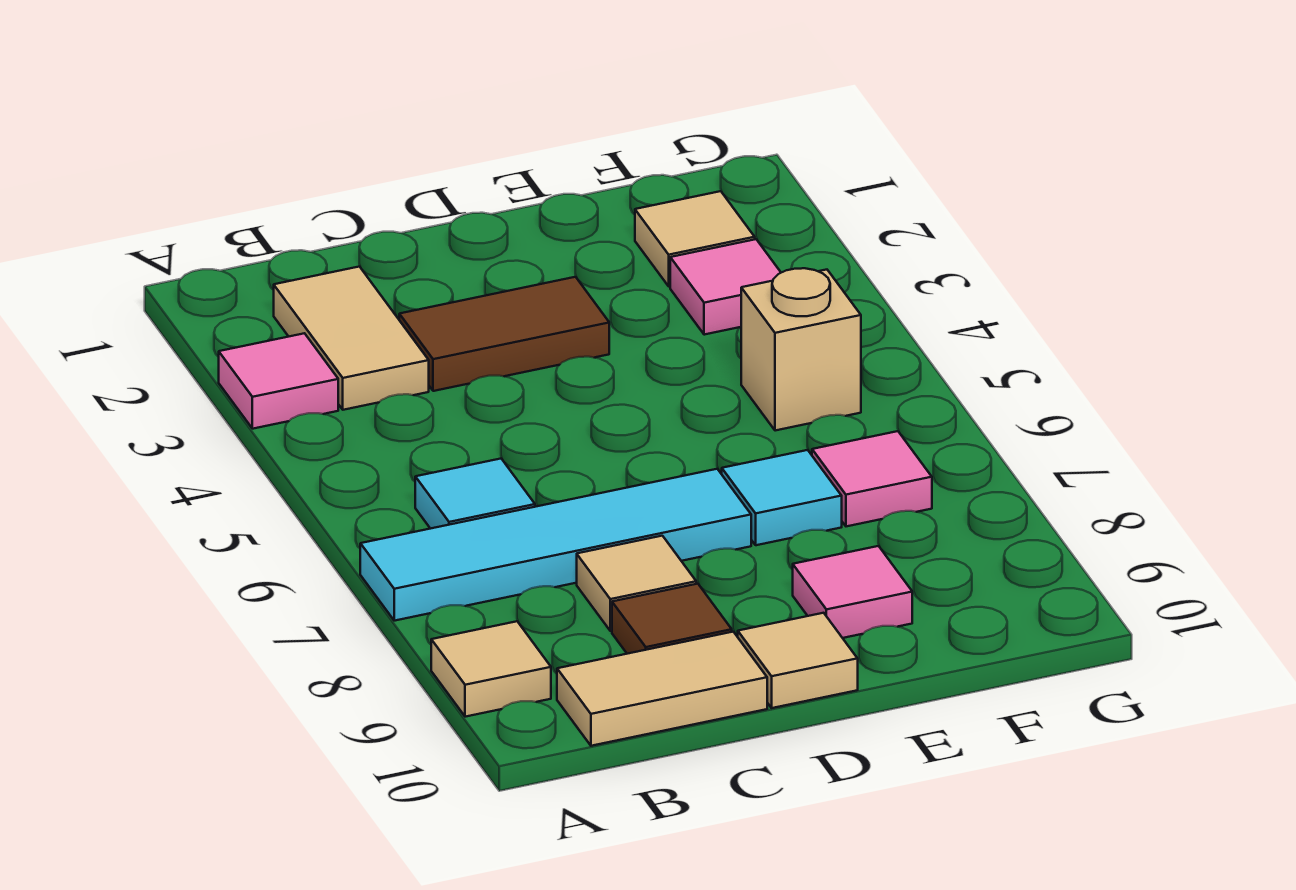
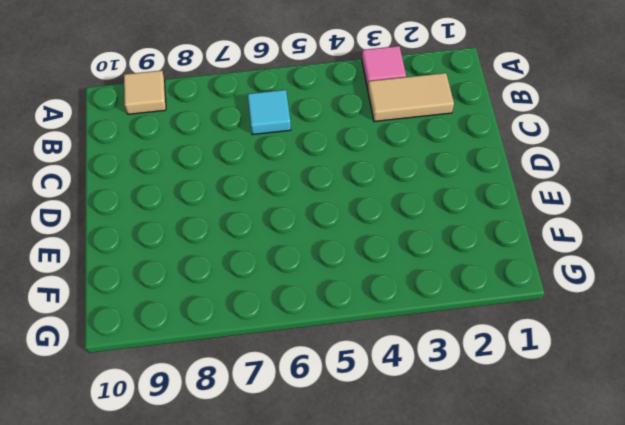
none -> cyan tile A7:D7 level 1
none -> tan tile B10:C10 level 1
none -> brown tile C3:D3 level 1

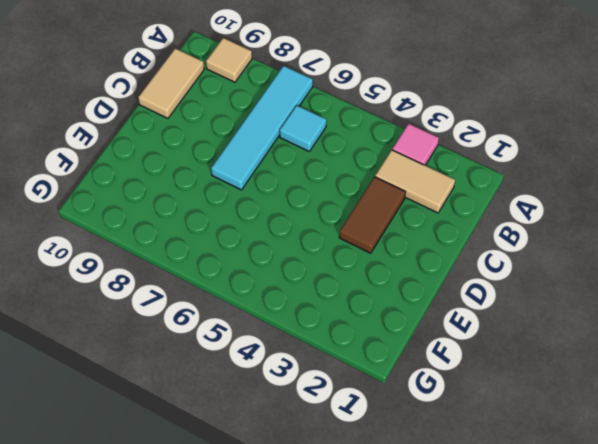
none -> tan tile C8 level 1
none -> brown tile C9 level 1
none -> tan tile D10 level 1

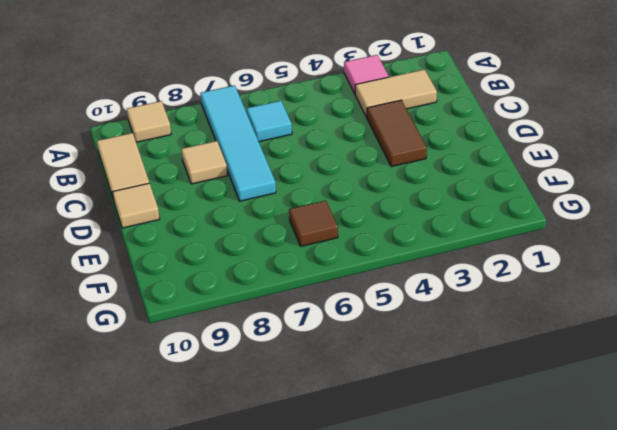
brown tile F6 level 1 -> brown tile C9 level 1
none -> cyan tile E7 level 1
none -> pink tile E9 level 1
none -> tan tile F2 level 1

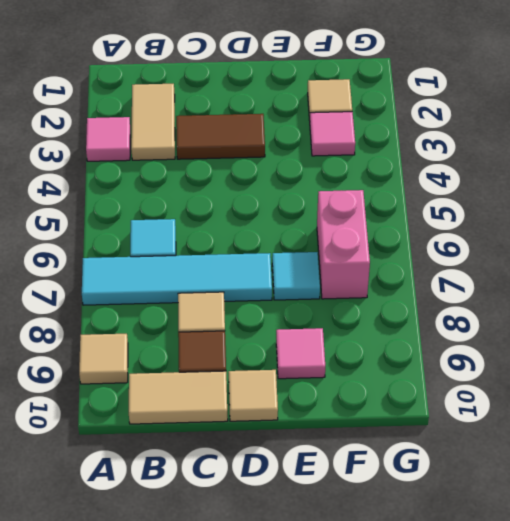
pink brick F6:F7 level 1 -> pink tile F7 level 1
none -> tan brick F5 level 1

